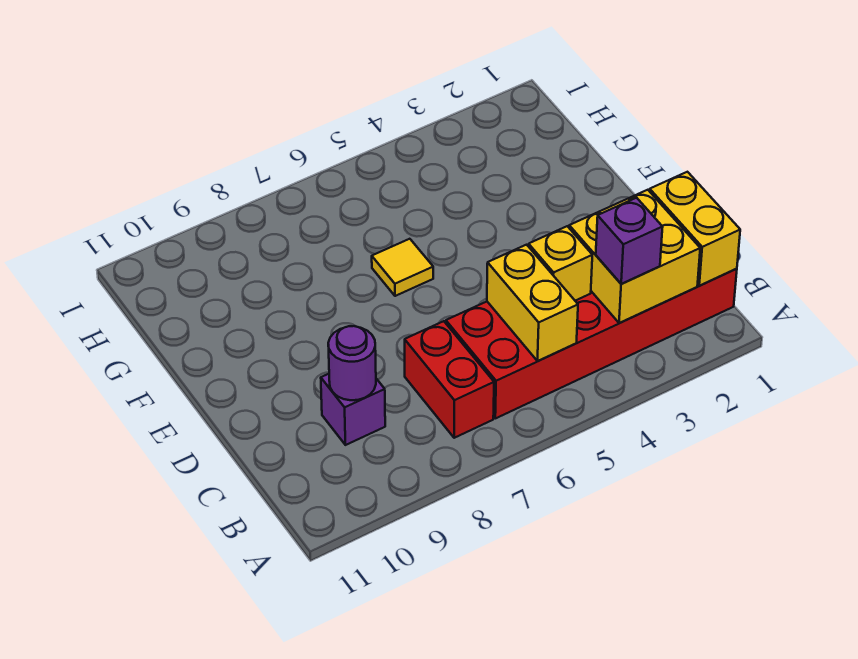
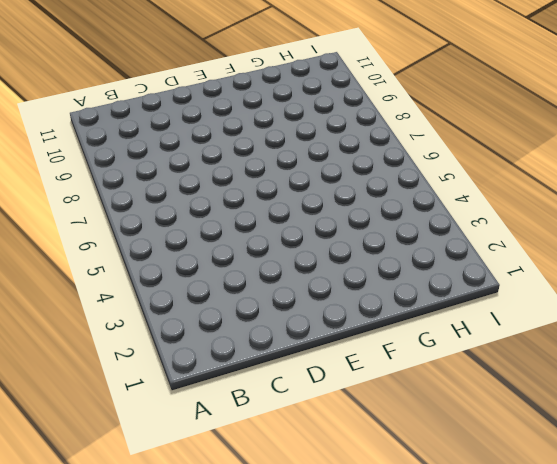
none -> red brick B1:C6 level 1
none -> red brick B7:C7 level 1

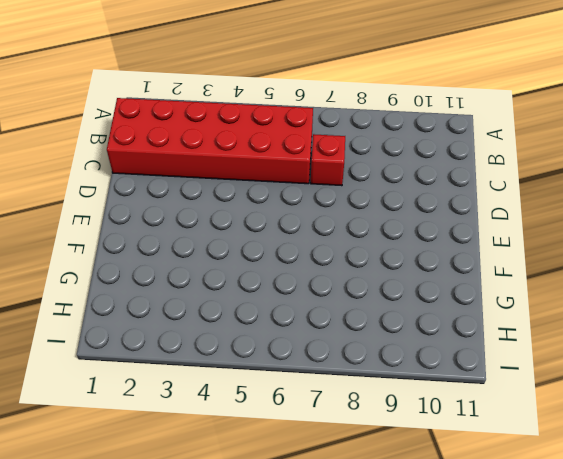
red brick C7 level 1 -> red brick B7:C7 level 1
none -> purple brick C9 level 1
none -> yellow tile F6 level 1

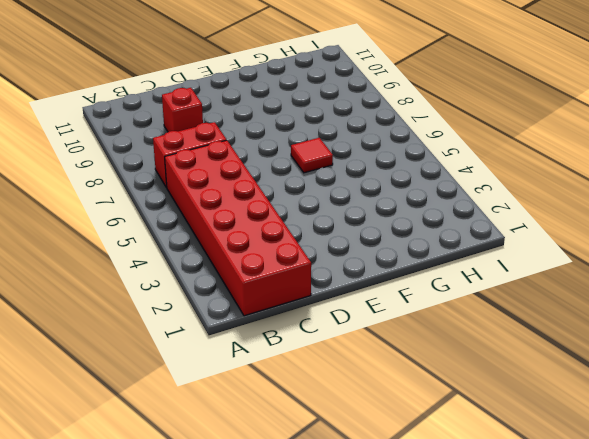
red brick C9 level 1 -> purple brick C9 level 1
red tile F6 level 1 -> yellow tile F6 level 1
none -> yellow brick B1:C1 level 2
none -> yellow brick B2:C3 level 2

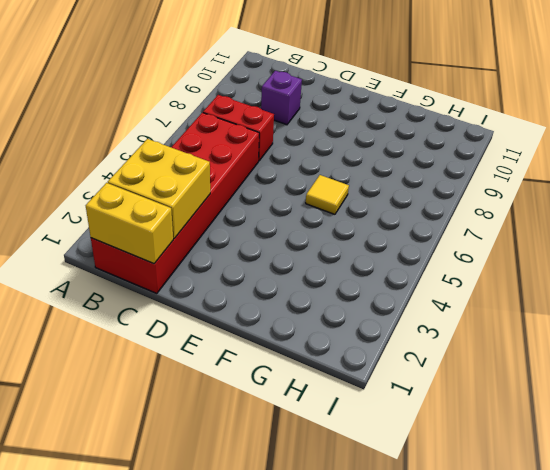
none -> yellow brick B5:C5 level 2
none -> yellow brick C4 level 2

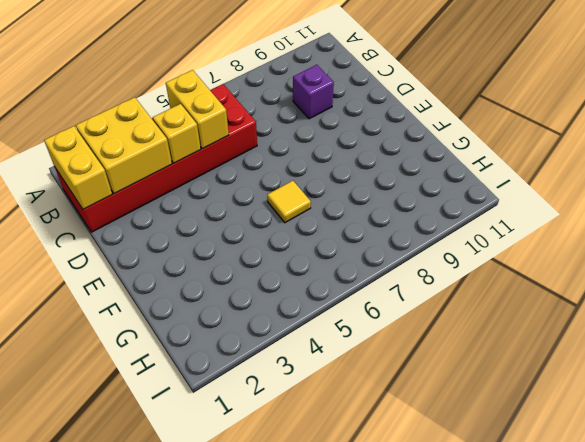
none -> red brick B7:C7 level 1
none -> purple round brick C9 level 2

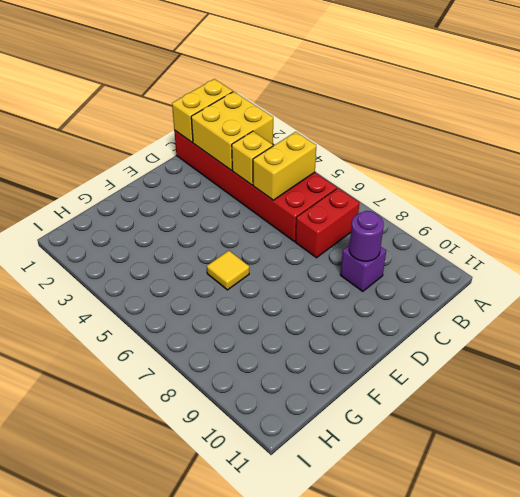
none -> purple brick B3 level 3

